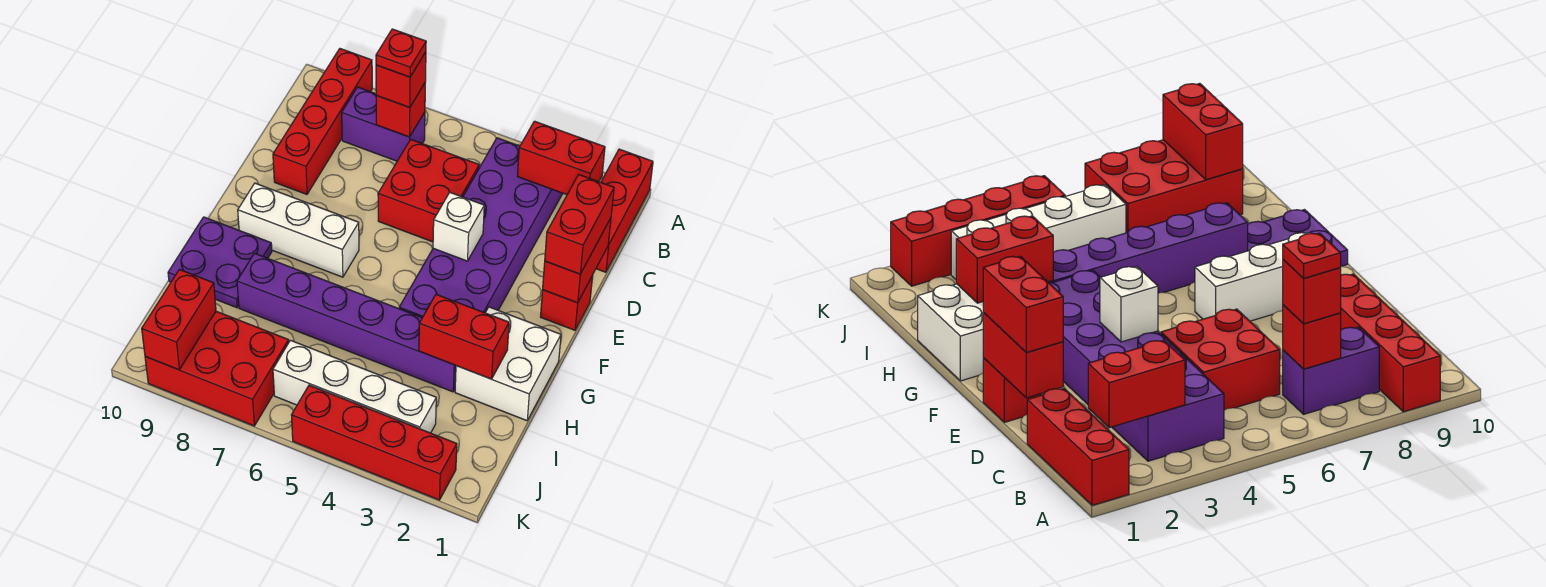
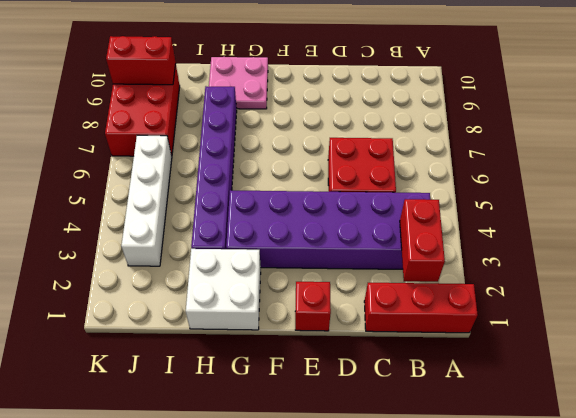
pink plate G9:H10 level 1 -> purple plate G9:H10 level 1
none -> red brick A9:D9 level 1
none -> purple brick B7:B8 level 1
none -> white brick F7:F9 level 1

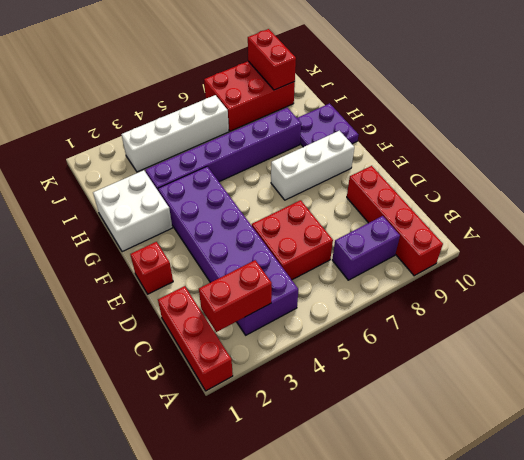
none -> red brick K2:K5 level 1
none -> red brick B7 level 2
none -> red brick D1:E1 level 2

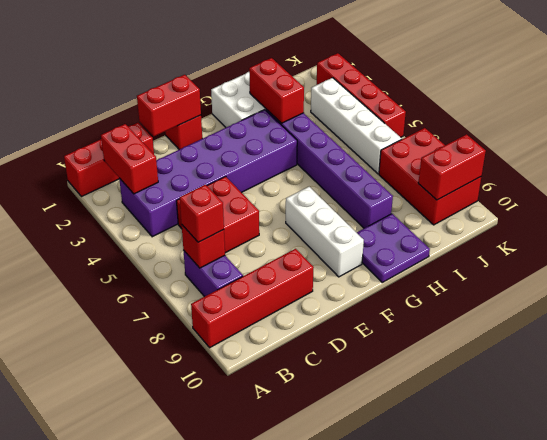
none -> white brick E4 level 2
none -> red brick D1:E1 level 3
none -> red plate B7 level 4

